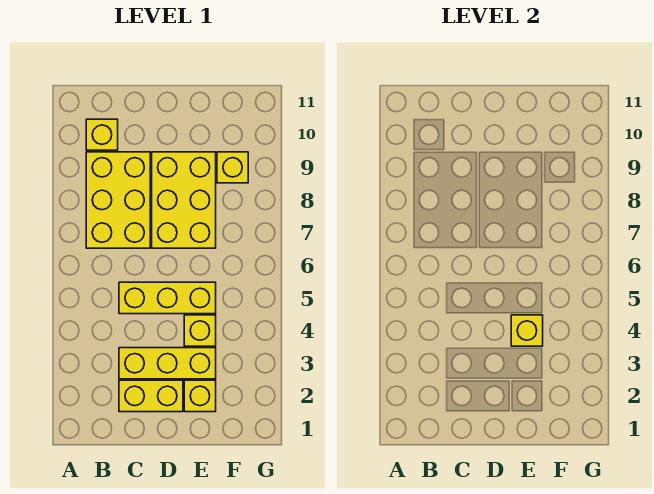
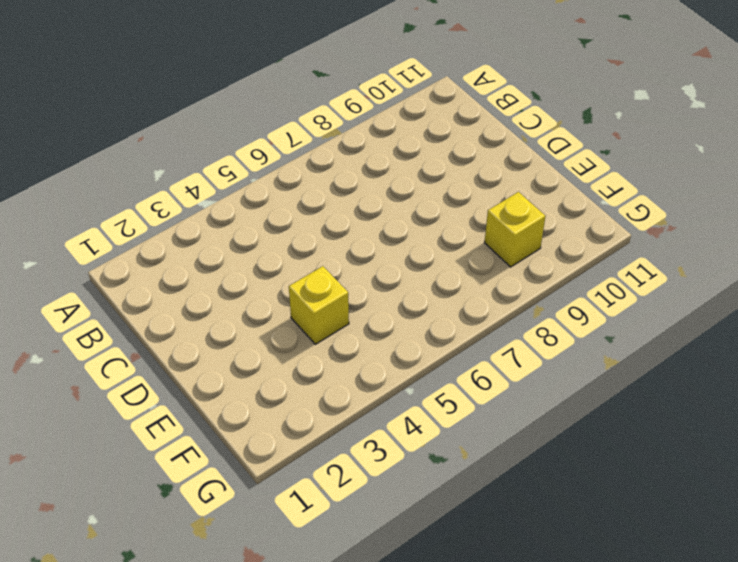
none -> yellow brick B7:C9 level 1
none -> yellow brick B10 level 1

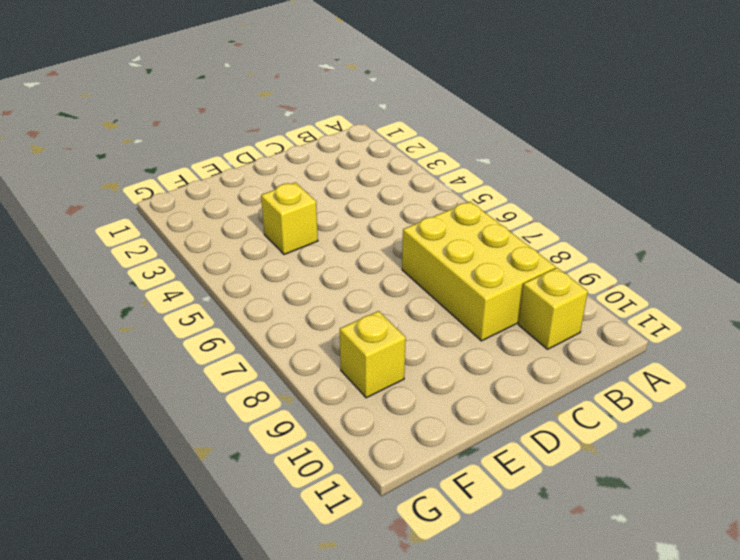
none -> yellow brick C2:D2 level 1
none -> yellow brick C3:E3 level 1

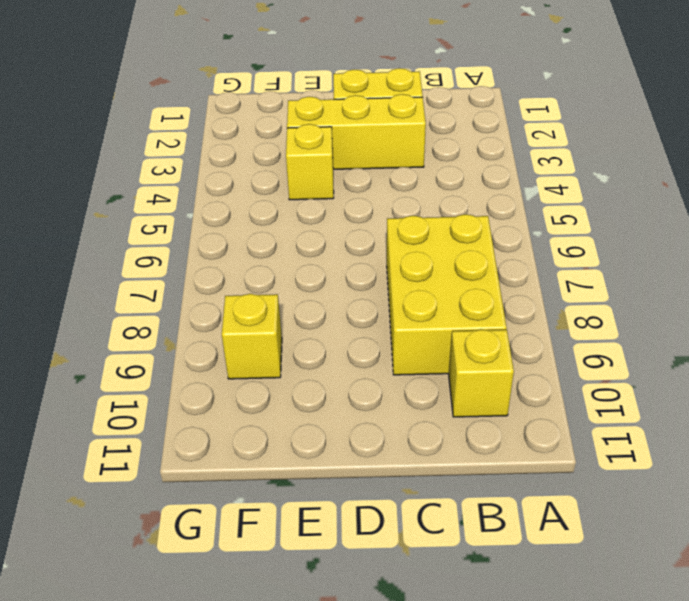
none -> yellow brick C5:E5 level 1
none -> yellow brick D7:E9 level 1

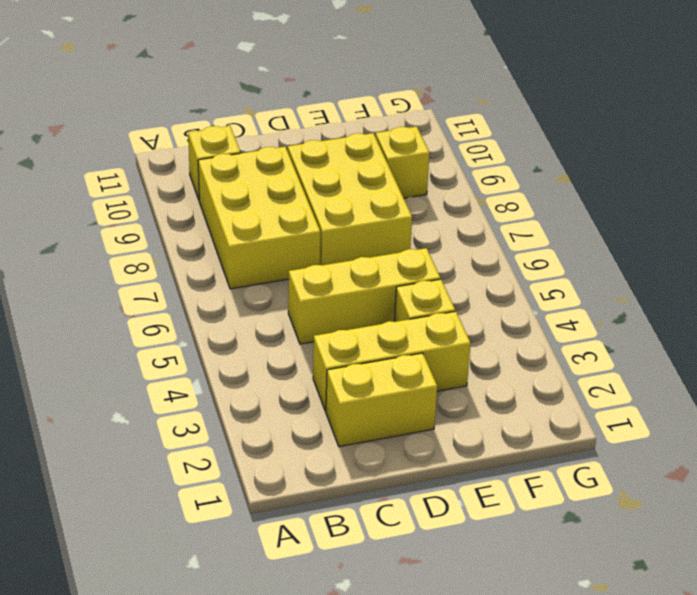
none -> yellow brick E2 level 1
none -> yellow brick E4 level 2

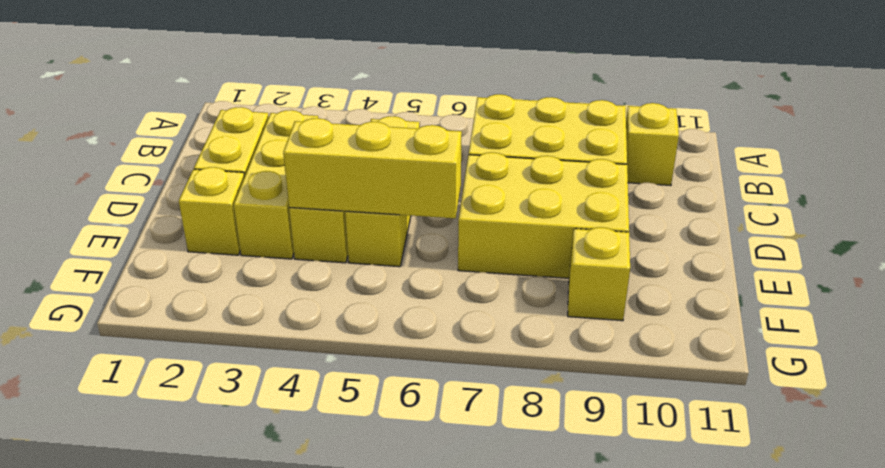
yellow brick E4:E6 level 2 -> yellow brick E4 level 2

